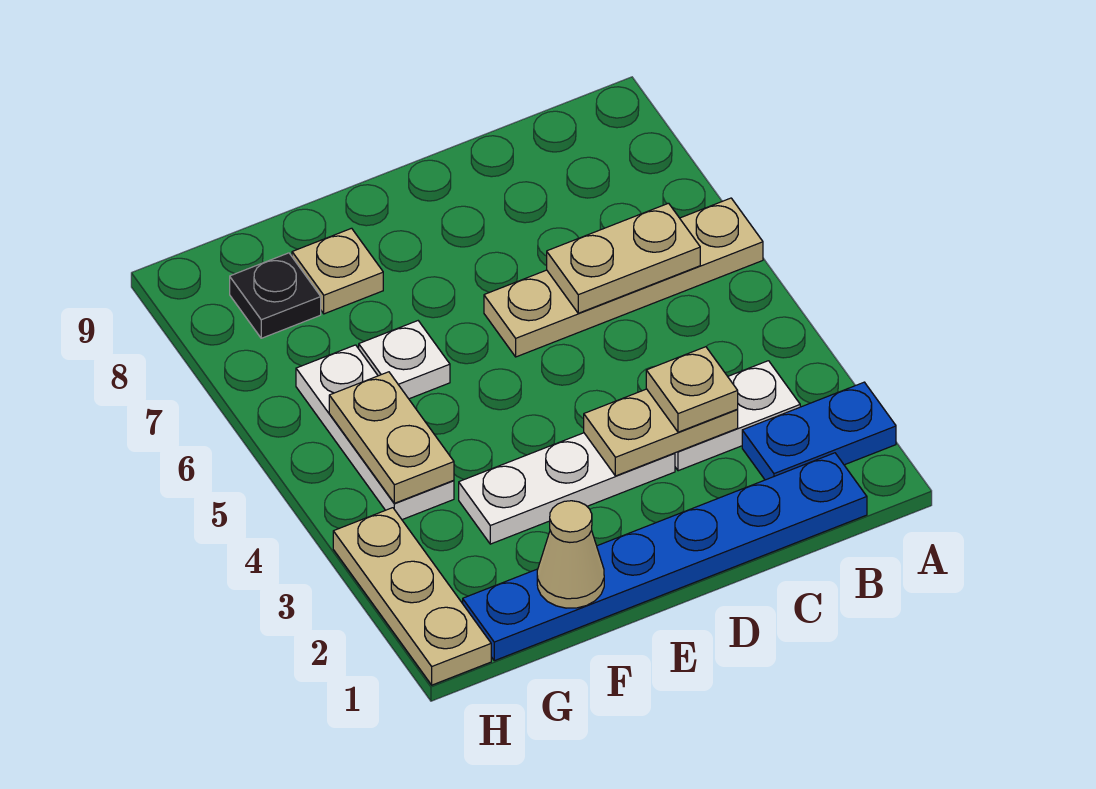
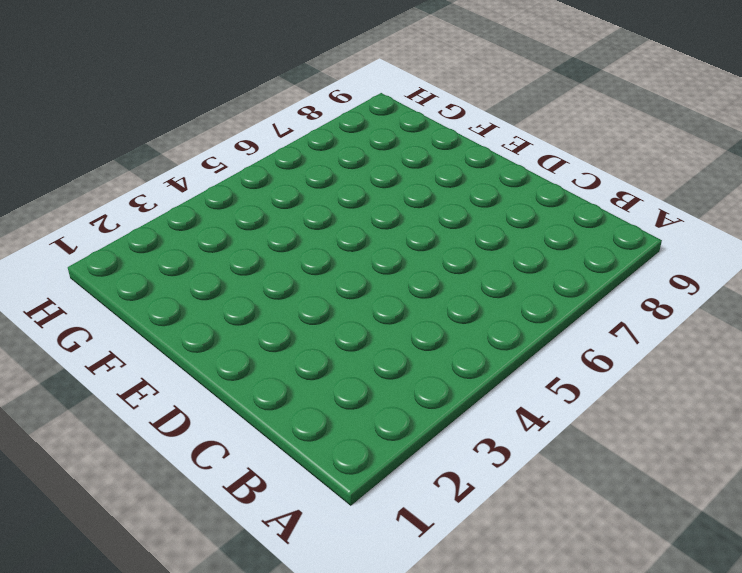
none -> blue plate A2:B2 level 1
none -> tan plate A6:D6 level 1
none -> blue plate B1:G1 level 1

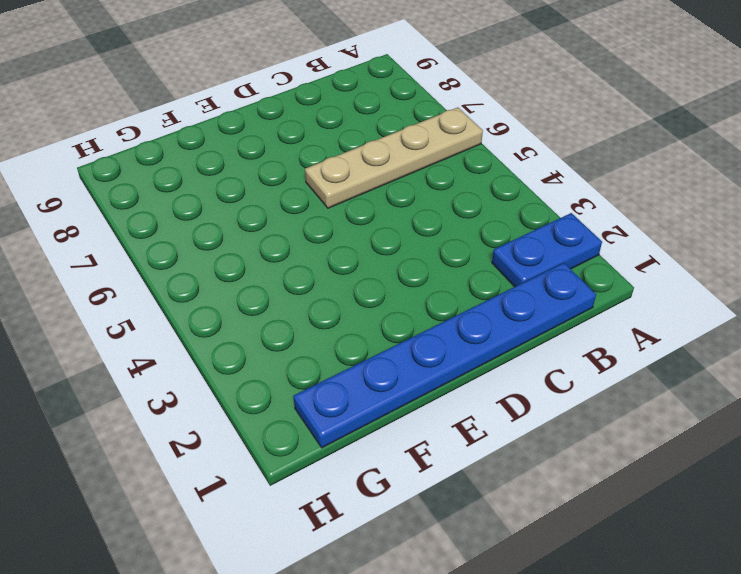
none -> white plate B3:C3 level 1
none -> white plate D3:F3 level 1
none -> white plate F6 level 1

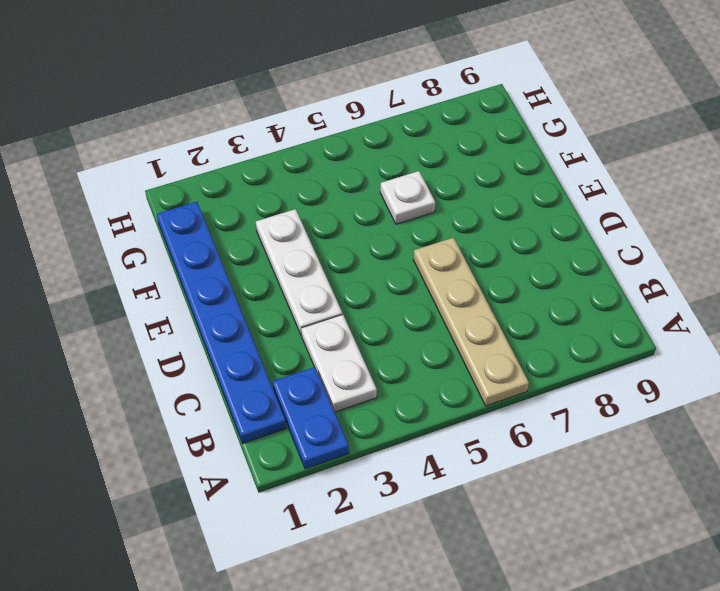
none -> tan plate F8 level 1
none -> white plate G4:G6 level 1
none -> black plate G8 level 1

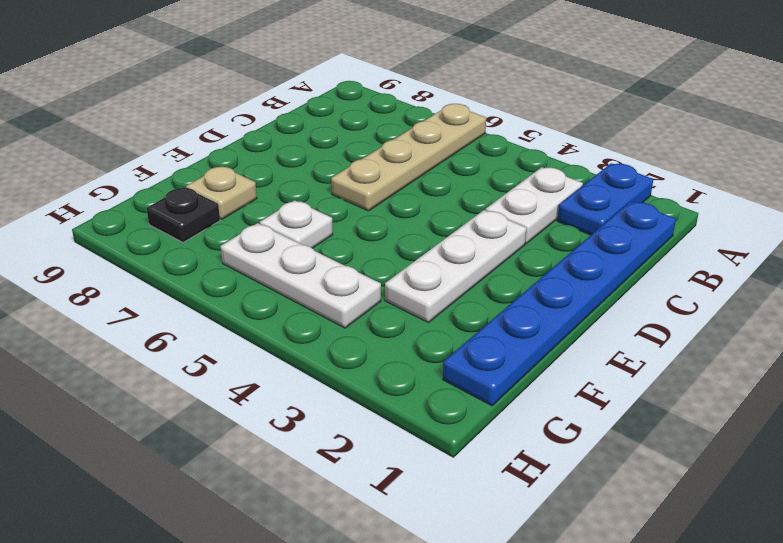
none -> tan plate H1:H3 level 1
none -> tan plate B6:C6 level 2
none -> tan plate C3:D3 level 2

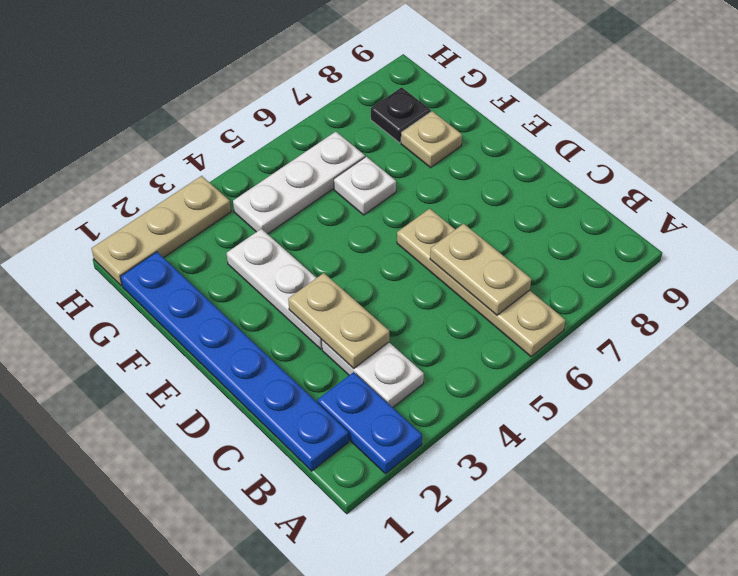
none -> tan cone F1 level 2
none -> tan plate G4:G5 level 2
none -> tan plate C3 level 3

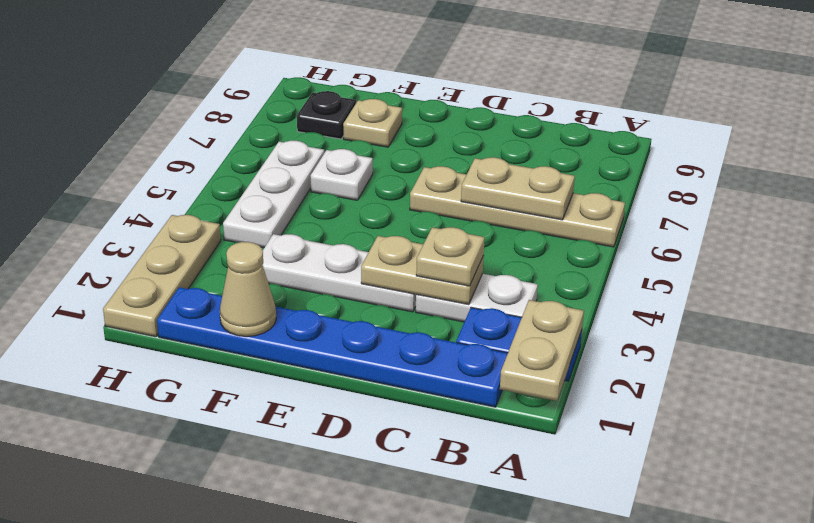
tan plate A1:A2 level 2 -> tan plate G4:G5 level 2

